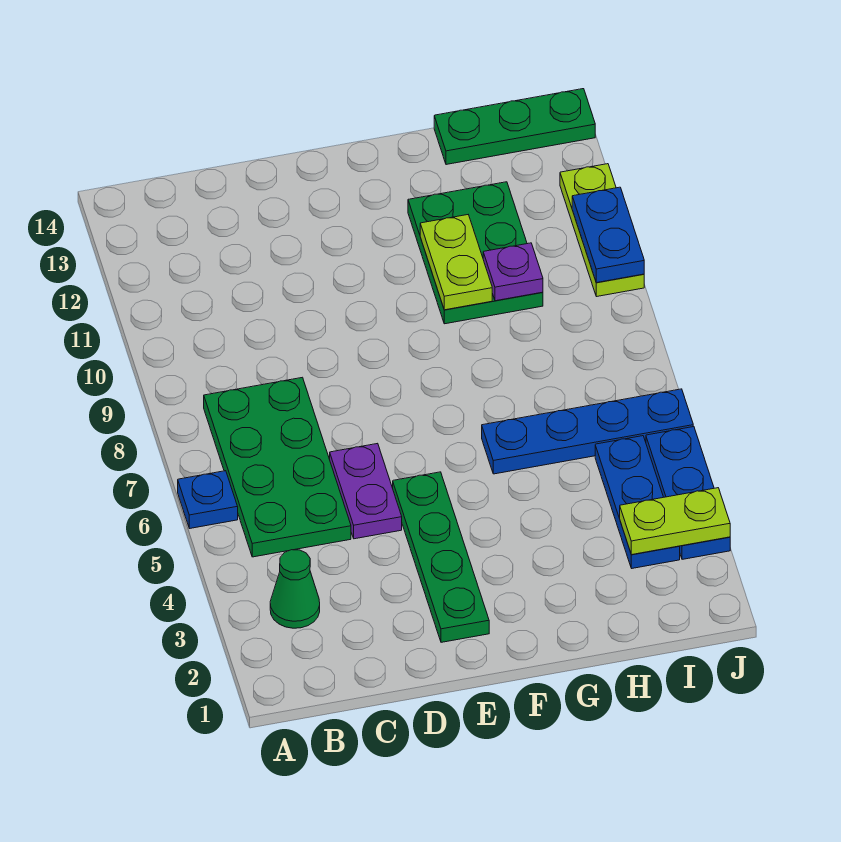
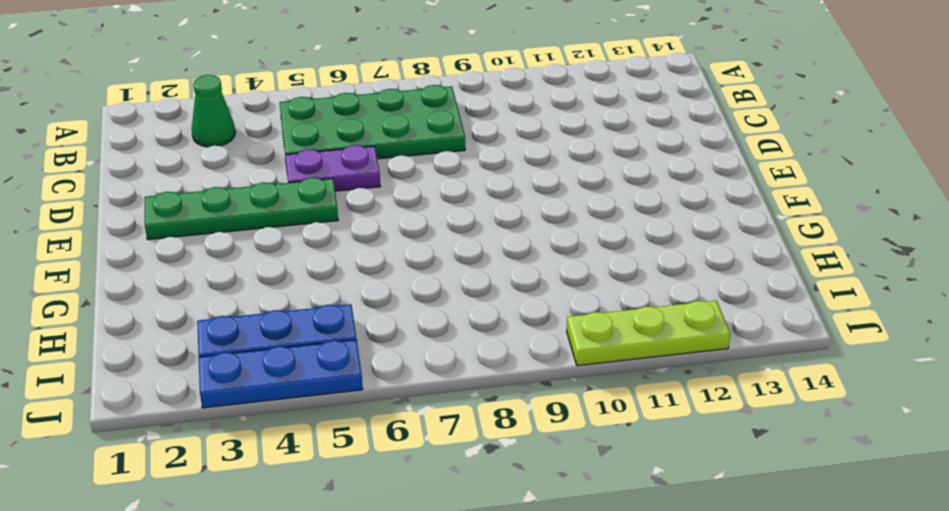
none -> blue plate A6 level 1
none -> blue plate G6:J6 level 1
none -> green plate G10:H12 level 1

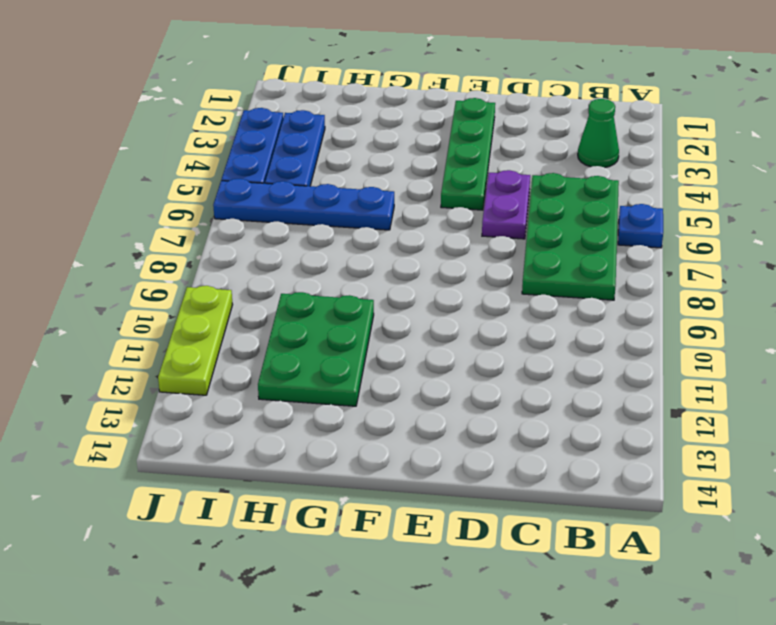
none -> green plate H14:J14 level 1
none -> lime plate G10:G11 level 2
none -> purple plate H10 level 2

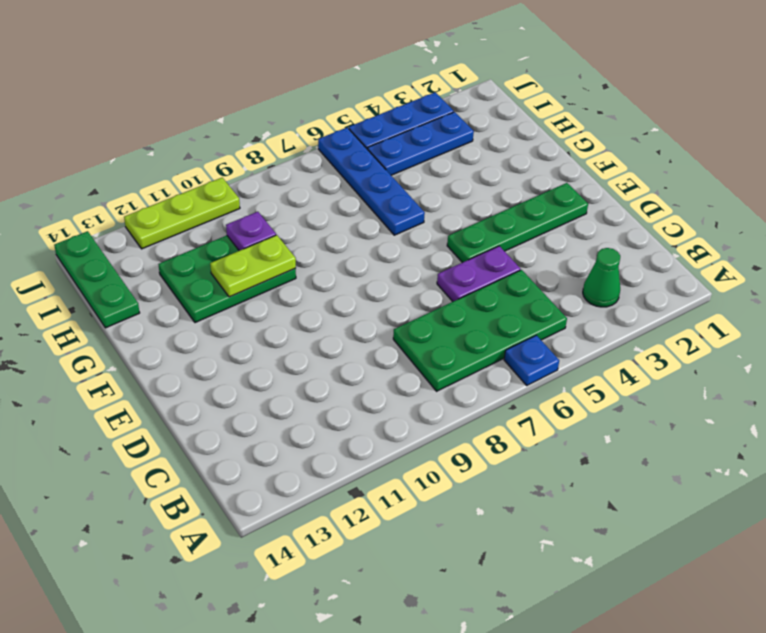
none -> lime plate I3:J3 level 2
none -> blue plate J10:J11 level 2

